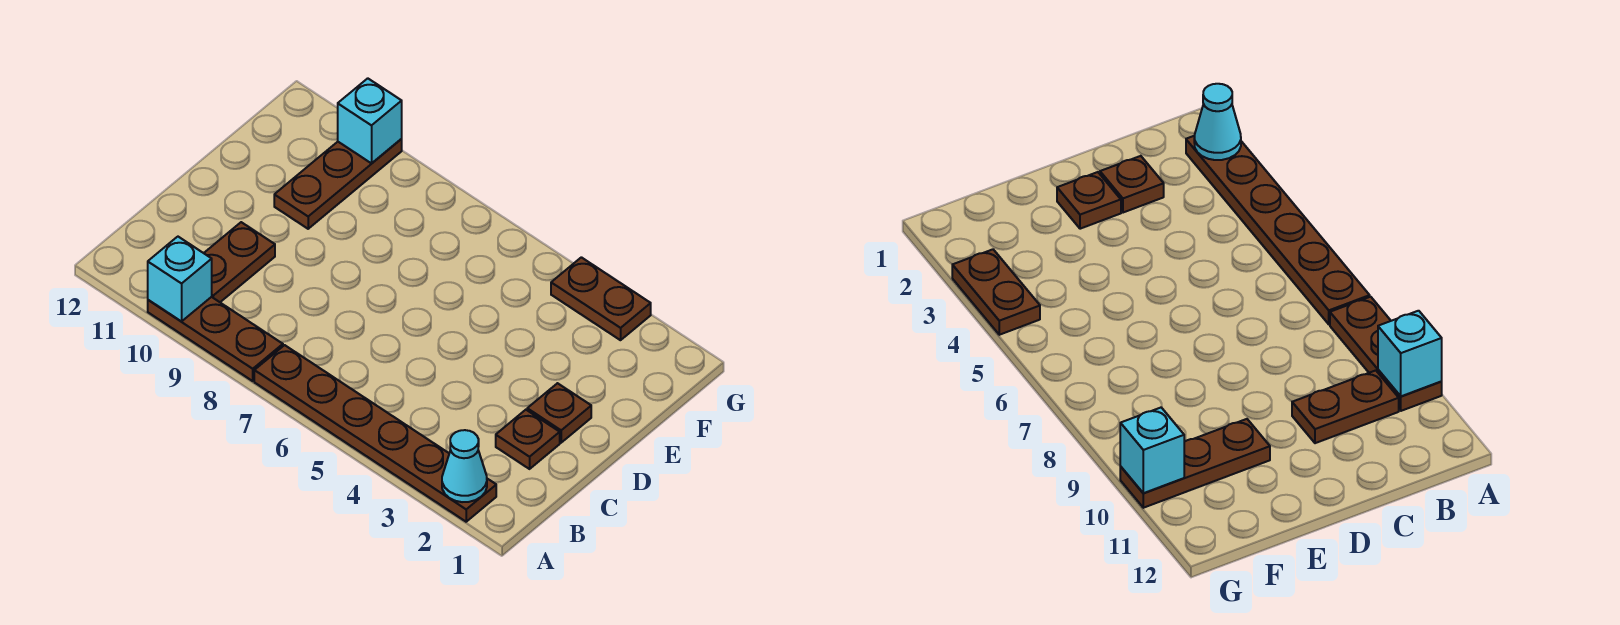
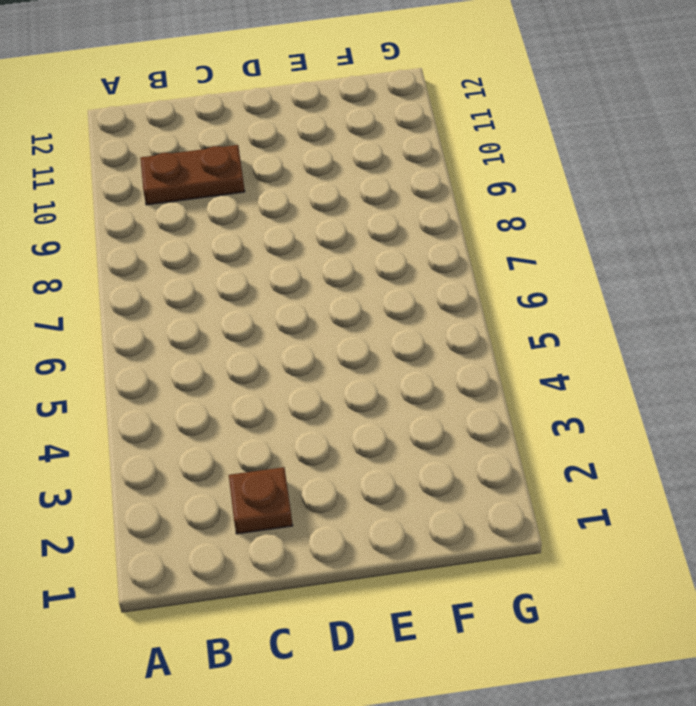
none -> brown plate A2:A7 level 1
none -> brown plate A8:A10 level 1

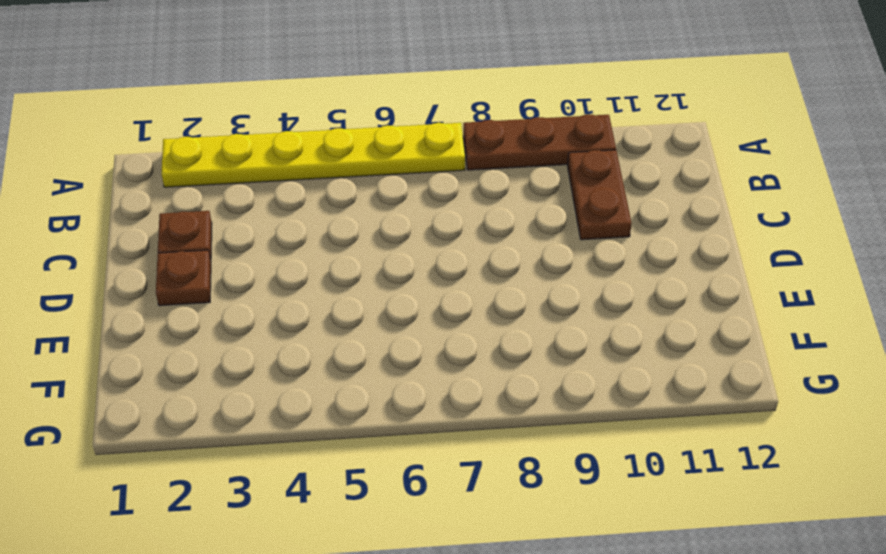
yellow plate A2:A7 level 1 -> brown plate A2:A7 level 1
none -> brown plate E10:G10 level 1
none -> brown plate G3:G4 level 1

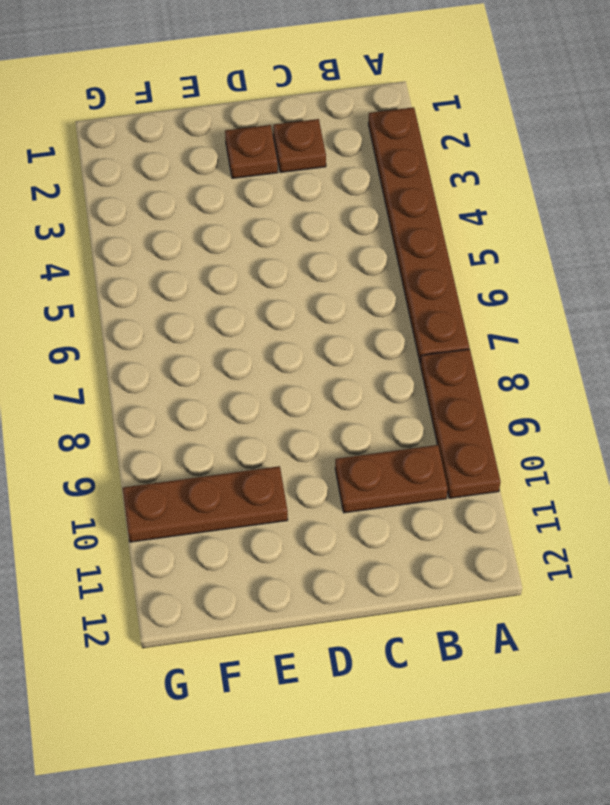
none -> brown plate G3:G4 level 1
none -> cyan cone A2 level 2

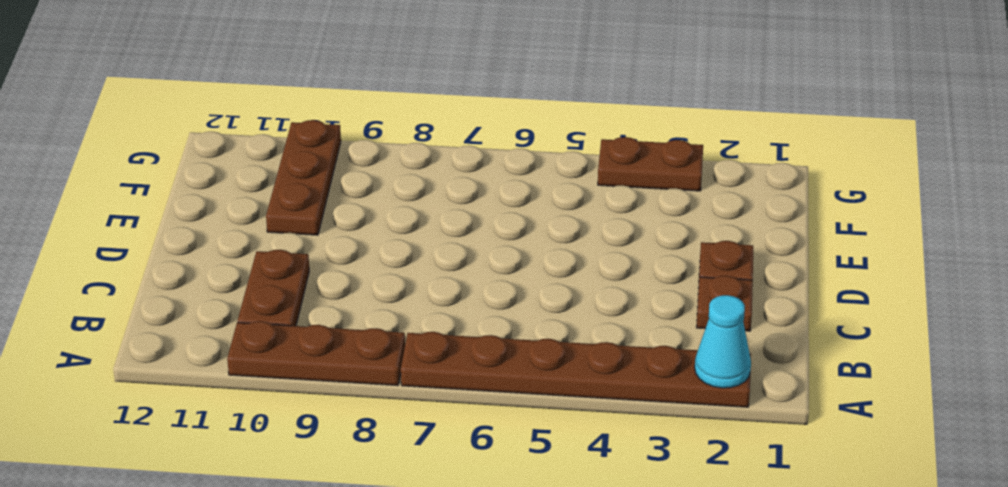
none -> cyan brick A10 level 2
none -> cyan brick G10 level 2

